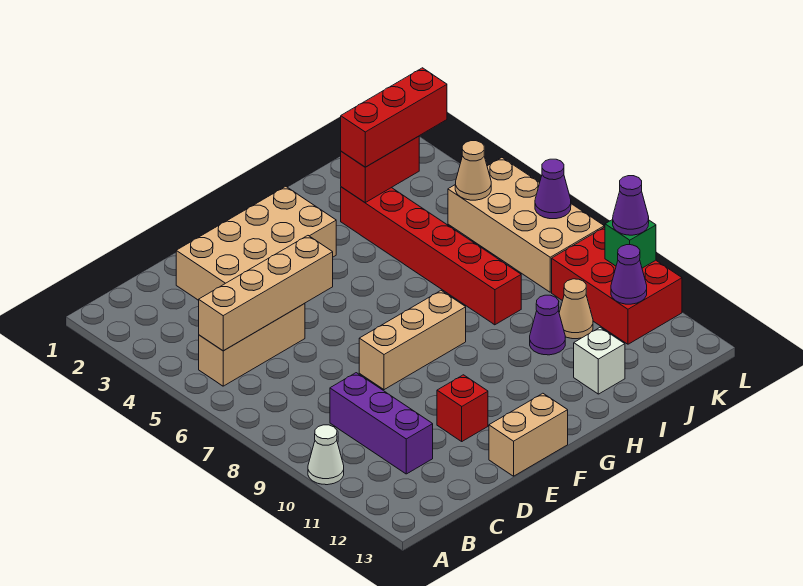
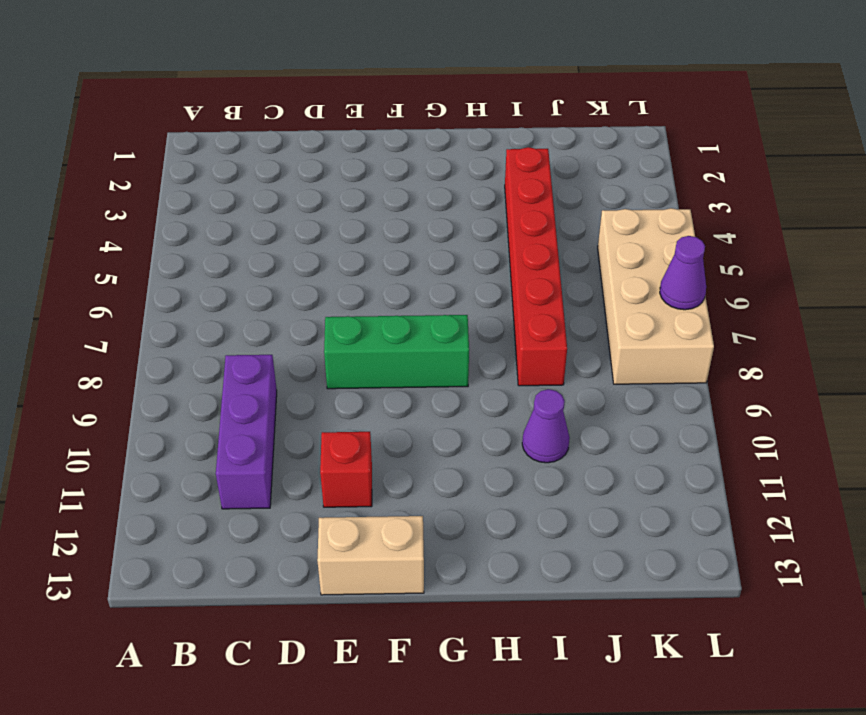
green brick E8:G8 level 1 -> tan brick E8:G8 level 1
none -> white cone A10 level 1
none -> tan brick B5:D5 level 1
none -> tan brick D2:G3 level 1

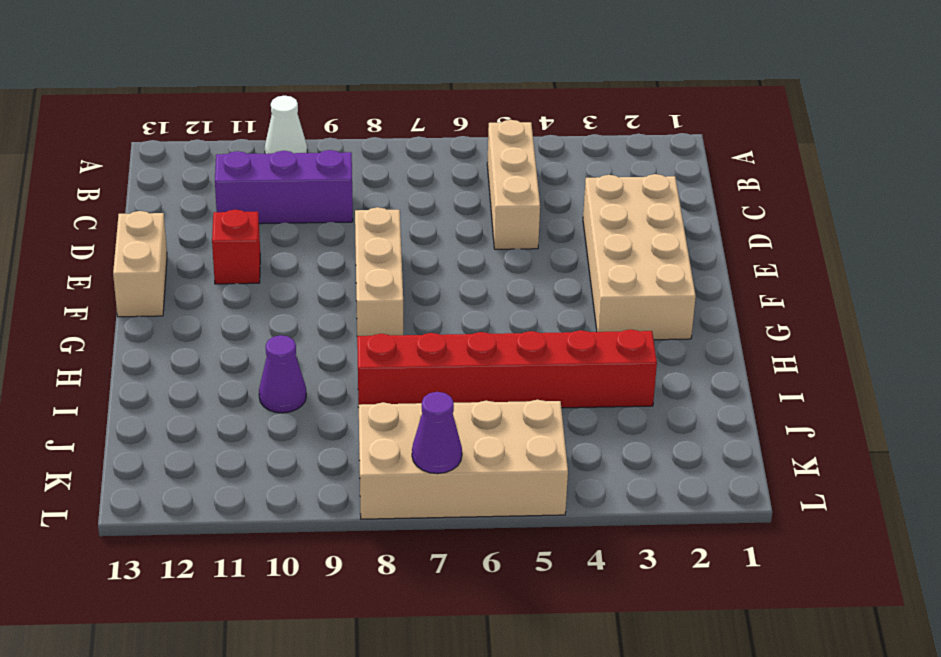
none -> white brick I12 level 1
none -> tan cone J10 level 1
none -> red brick K9:L11 level 1

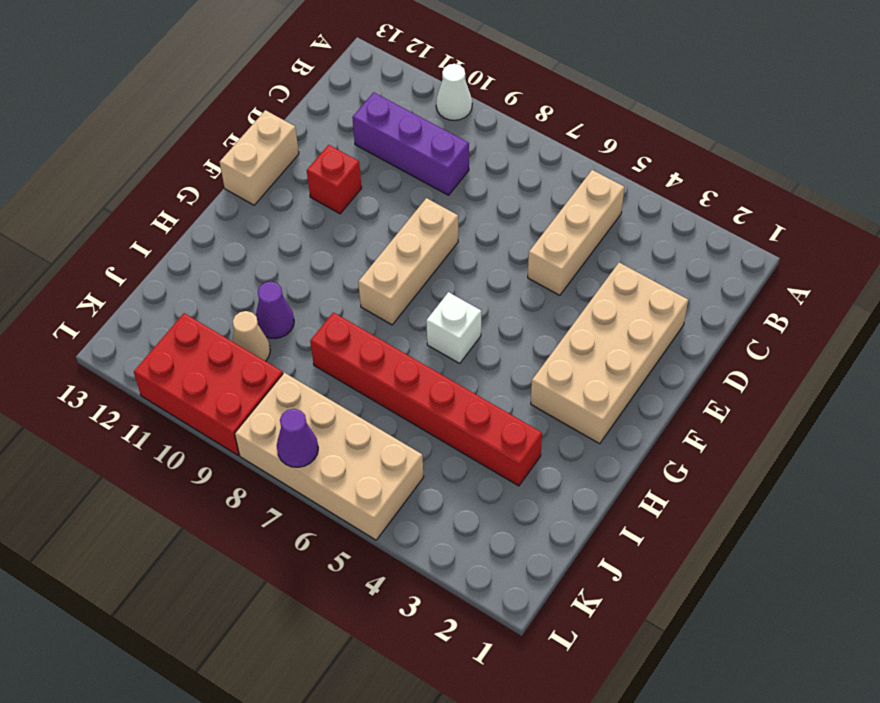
white brick G6 level 1 -> white brick I12 level 1
none -> tan brick B5:E5 level 2
none -> red brick I3:J3 level 2
none -> tan cone K5 level 2

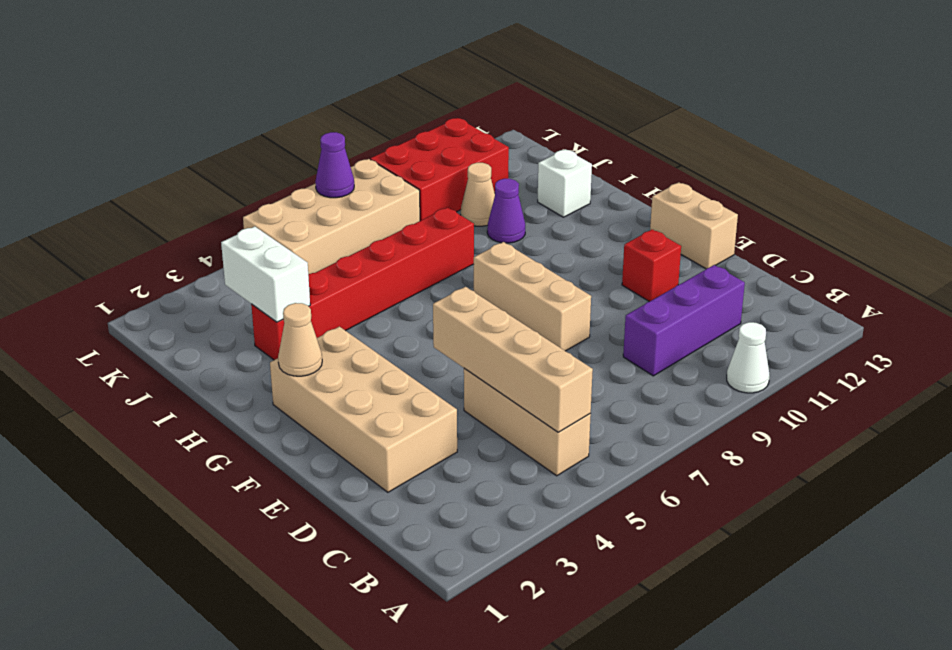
tan cone G2 level 2 -> tan cone K5 level 2
white brick I3:J3 level 2 -> red brick I3:J3 level 2
none -> purple cone K11 level 2
none -> green brick L10 level 2
none -> red brick I3:K3 level 3

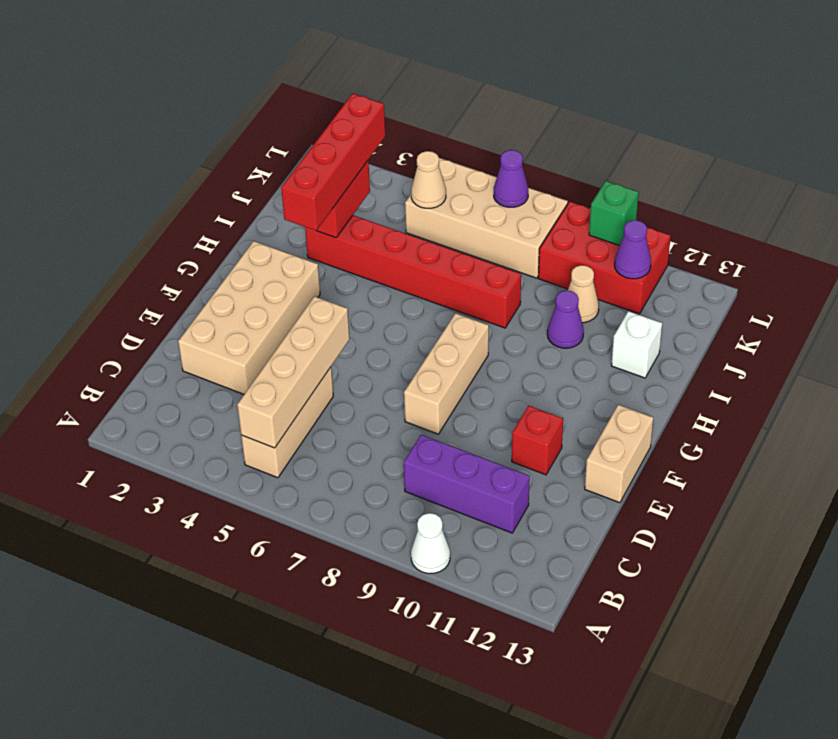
red brick H3:K3 level 3 -> red brick I3:K3 level 3
none -> purple cone L10 level 3

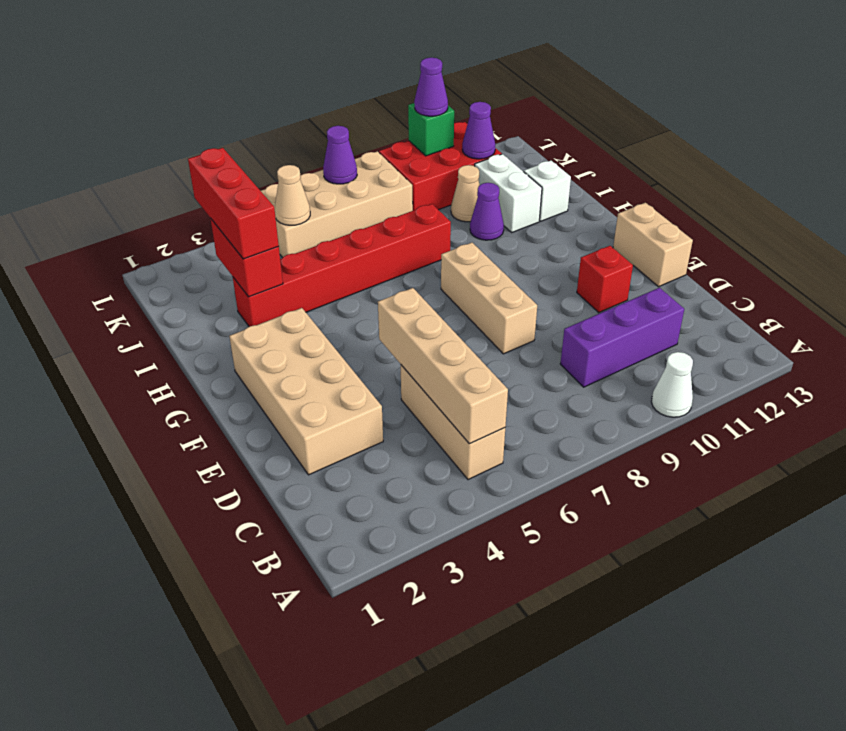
white brick I11:J11 level 1 -> none

